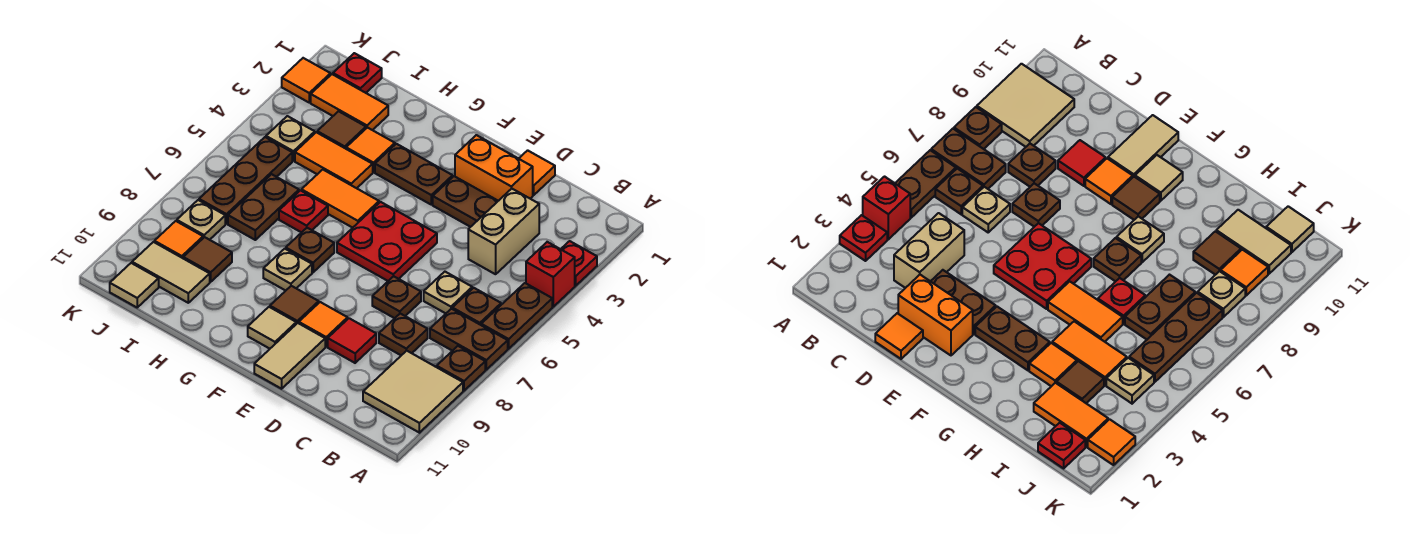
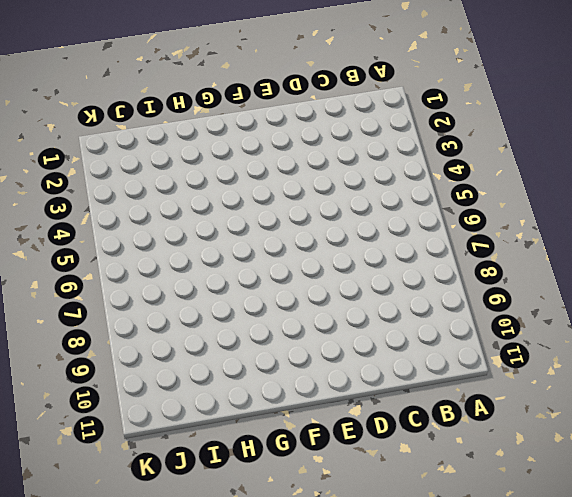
none -> red plate A3 level 1
none -> red brick A4 level 1
none -> brown plate A5:A6 level 1
none -> brown plate A7:B7 level 1

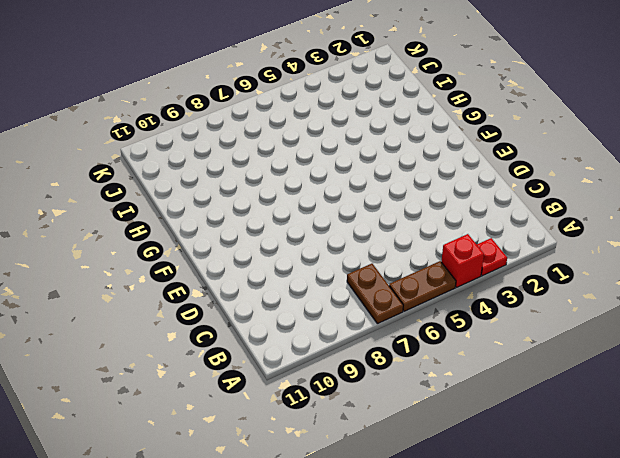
none -> brown plate A8 level 1
none -> tan tile A9:B10 level 1
none -> brown plate B6 level 1
none -> tan brick C3:C4 level 1

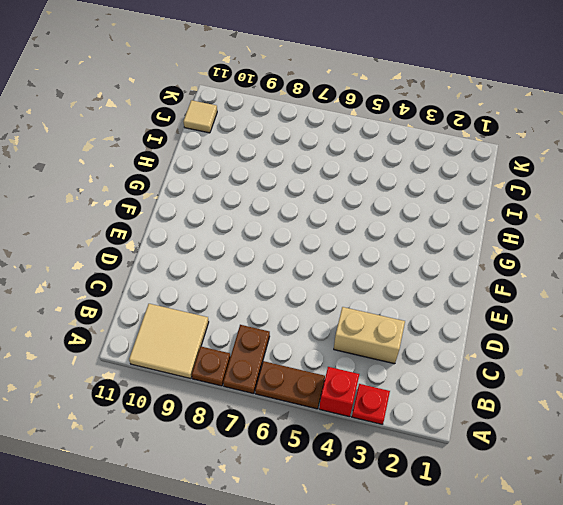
none -> brown plate B6 level 1
none -> tan plate C6 level 1
none -> brown plate C8 level 1
none -> orange tile D1 level 1

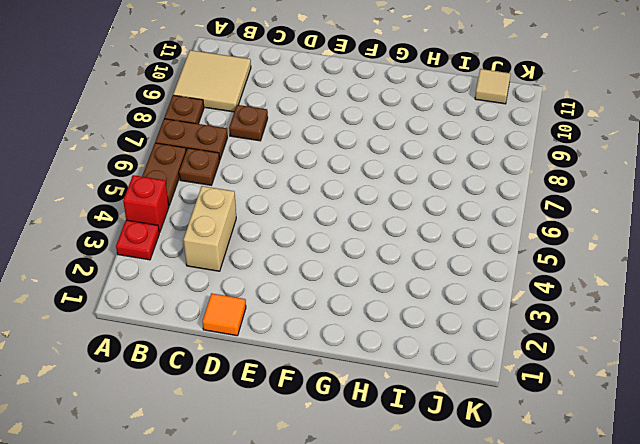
none -> tan plate C6 level 1
none -> orange brick D2:E2 level 1
none -> brown plate D3:E3 level 1
none -> brown plate D7 level 1

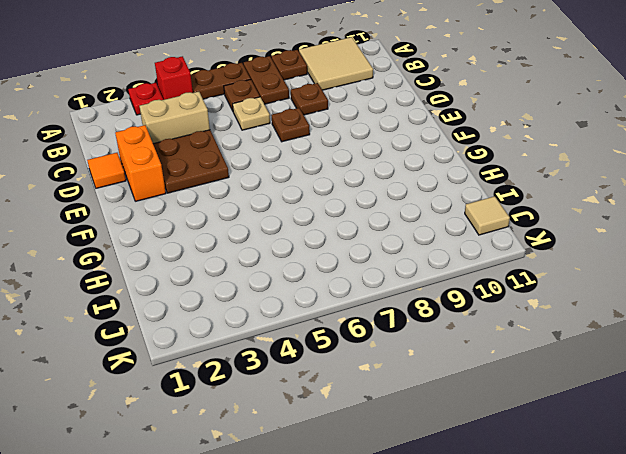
brown plate D3:E4 level 1 -> brown plate D3:E3 level 1
none -> red tile D9 level 1
none -> red plate E5:F6 level 1
none -> orange tile E9 level 1
none -> tan tile E10:E11 level 1

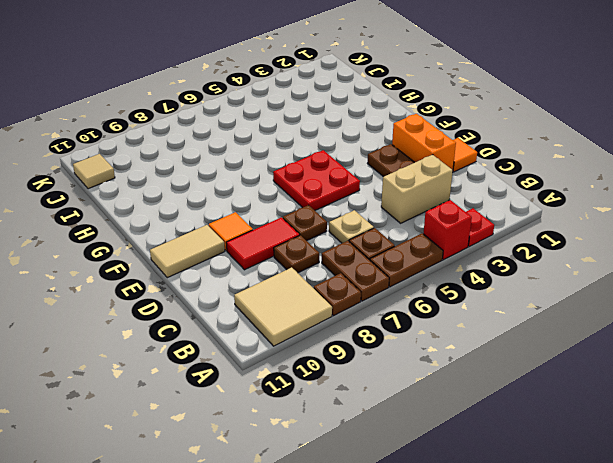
red tile D8:D9 level 1 -> red tile D9 level 1
none -> brown plate F3:G3 level 1
none -> brown tile F9 level 1
none -> tan tile F10 level 1
none -> orange tile G5:H5 level 1

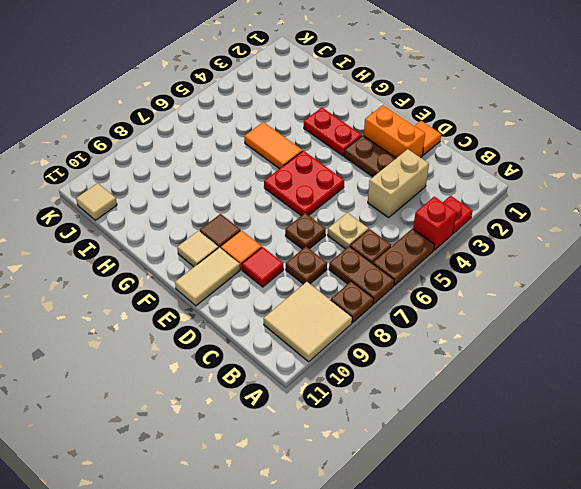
red plate F3:G3 level 1 -> brown plate F3:G3 level 1
none -> brown plate G7 level 1
none -> tan plate G8 level 1
none -> orange tile H3 level 1
none -> orange tile H4:I4 level 1

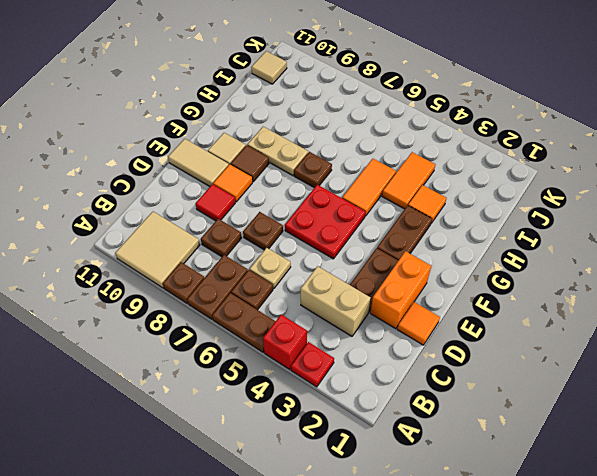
tan plate G8:G9 level 1 -> tan plate G8 level 1
none -> red plate H6 level 1
none -> orange tile I2:J2 level 1
none -> brown tile I3 level 1
none -> brown plate I6:I7 level 1

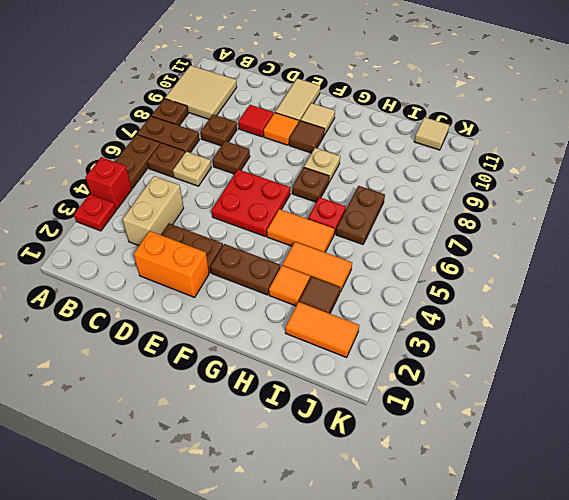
none -> orange tile D1 level 1
none -> brown tile I9 level 1
none -> tan tile I10:J10 level 1
none -> red plate J1 level 1

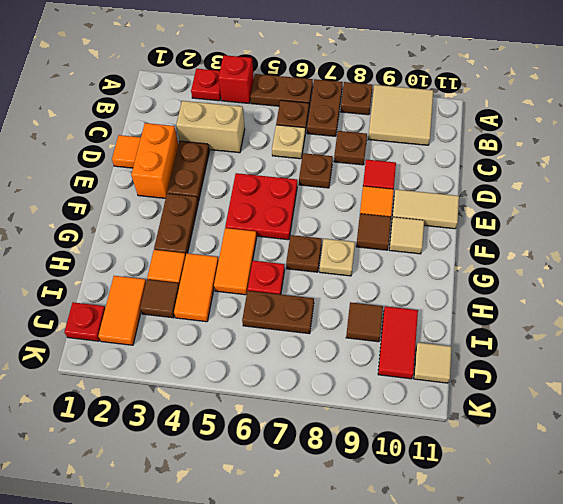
red tile I10:J10 level 1 -> tan tile I10:J10 level 1
none -> tan plate J4 level 1
none -> brown plate J5:J7 level 1
none -> tan plate J8 level 1
none -> orange tile J9 level 1

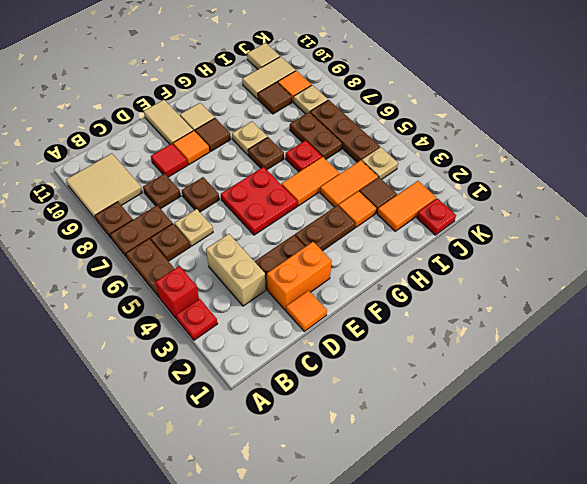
none -> orange tile K2 level 1

